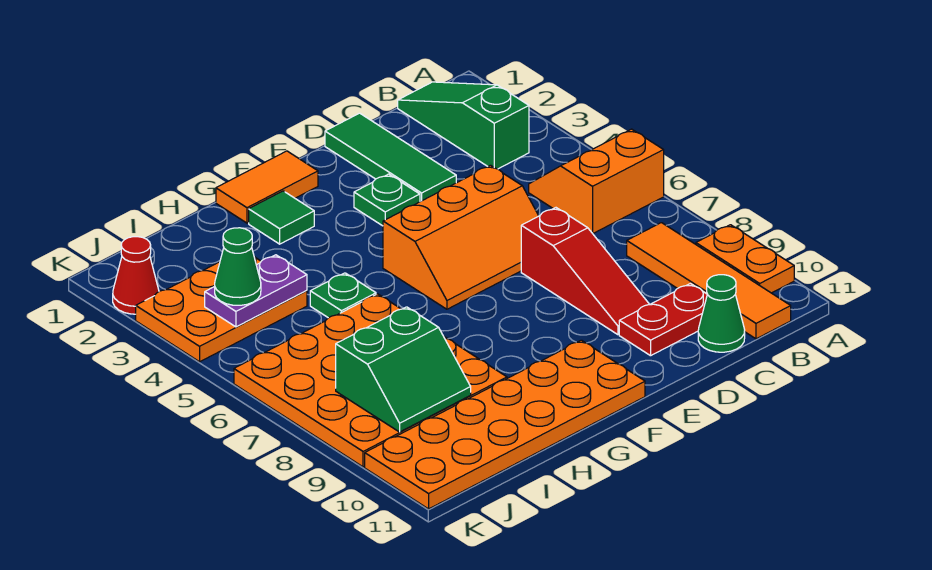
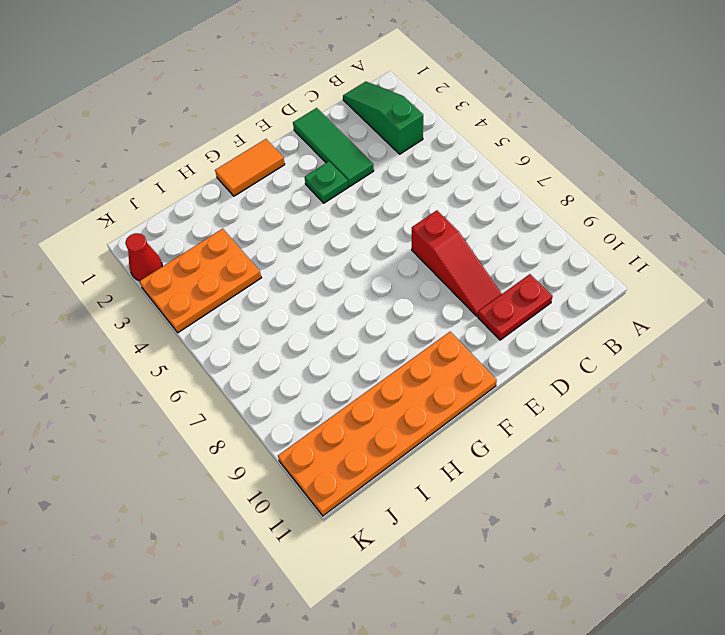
none -> orange slope A5:B6 level 1 top 6
none -> orange plate A9:A10 level 1
none -> orange tile B8:B11 level 1

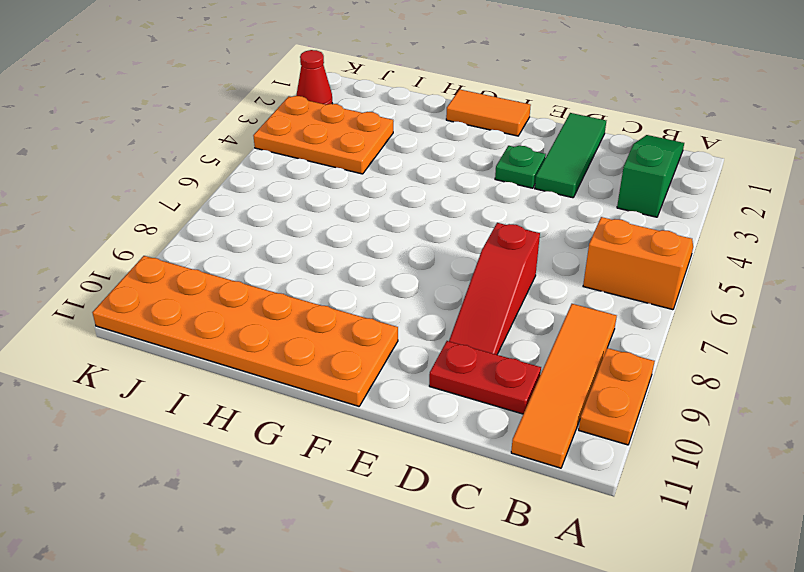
none -> green cone C11 level 1
none -> orange slope D5:F6 level 1 top 5
none -> green tile G2 level 1

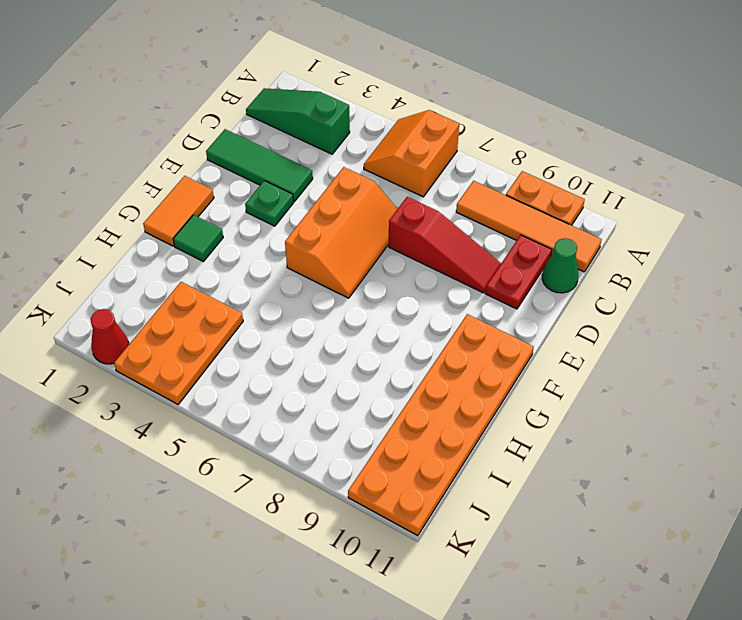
none -> green plate H5 level 1
none -> orange plate H6:K9 level 1
none -> purple plate I4:J4 level 2

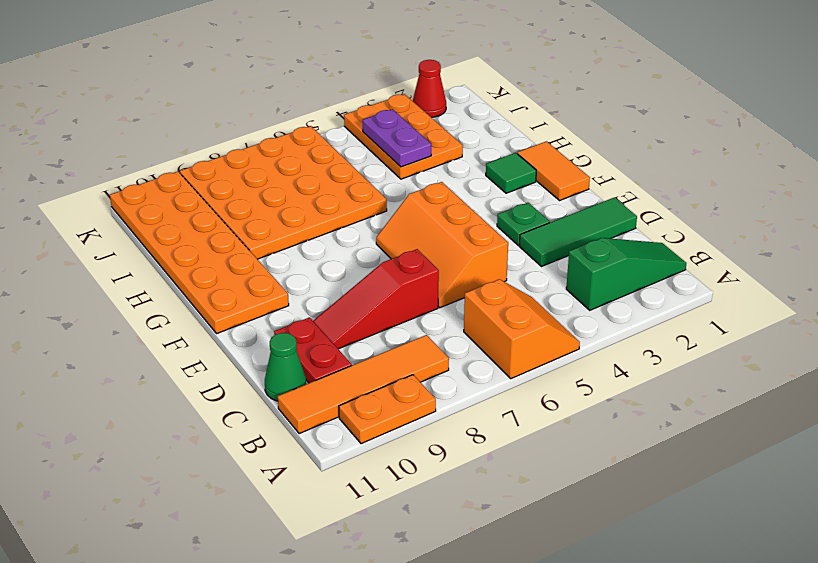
none -> green plate H5 level 1
none -> green slope I8:J9 level 2 top 8
none -> green cone J4 level 3

